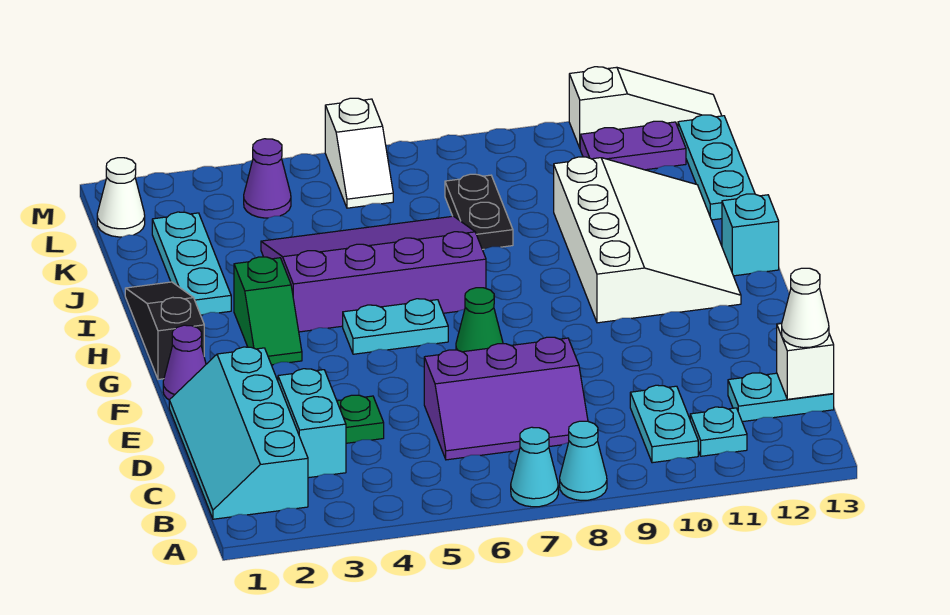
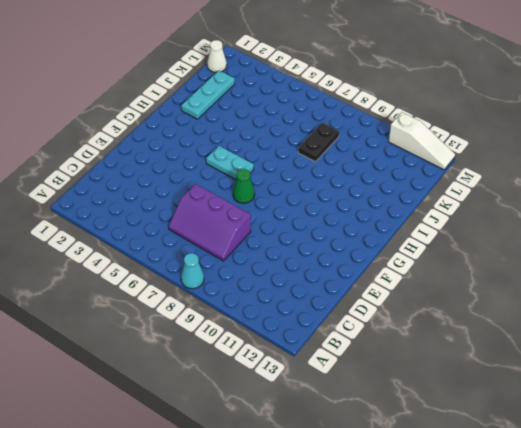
none -> cyan cone A7 level 1
none -> cyan slope B1:E2 level 1 top 2
none -> cyan plate B10:C10 level 1

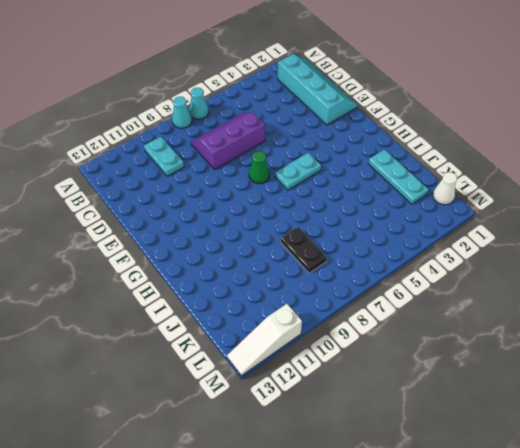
none -> cyan plate B11 level 1
none -> cyan brick C3:D3 level 1
none -> cyan plate C12:C13 level 1

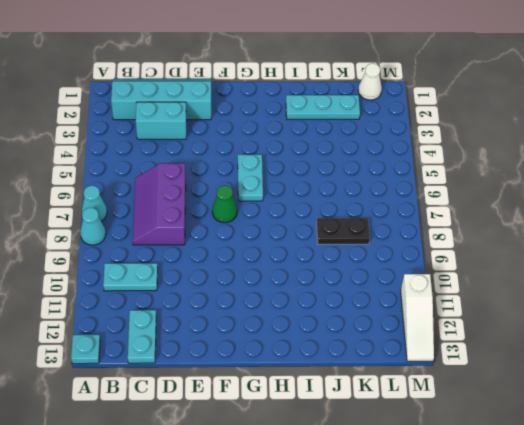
cyan plate A13 level 1 -> cyan plate B11 level 1
none -> green plate D4 level 1
none -> purple cone F1 level 1
none -> black slope G1:I1 level 1 top G

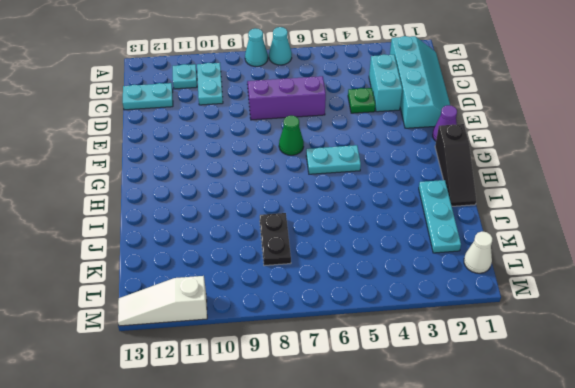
none -> green slope G3:H3 level 1 top H
none -> white slope G10:J12 level 1 top 10
none -> purple slope H4:J7 level 1 top H

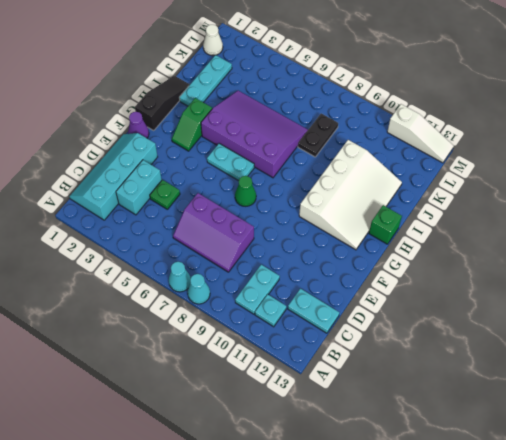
green brick H13 level 1 -> cyan brick H13 level 1
none -> cyan plate J13:L13 level 1
none -> purple cone L4 level 1
none -> white slope L6:M6 level 1 top M

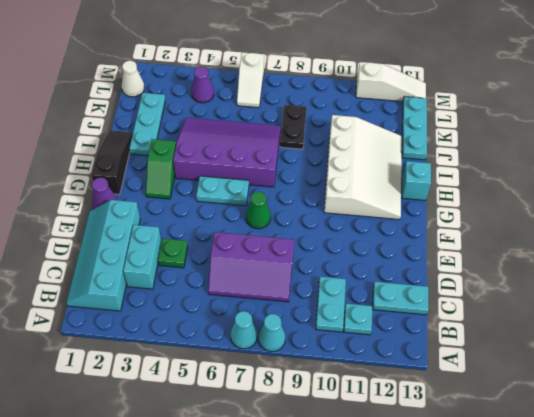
none -> purple plate L11:L12 level 1
none -> white brick C13 level 2
none -> white cone C13 level 3

